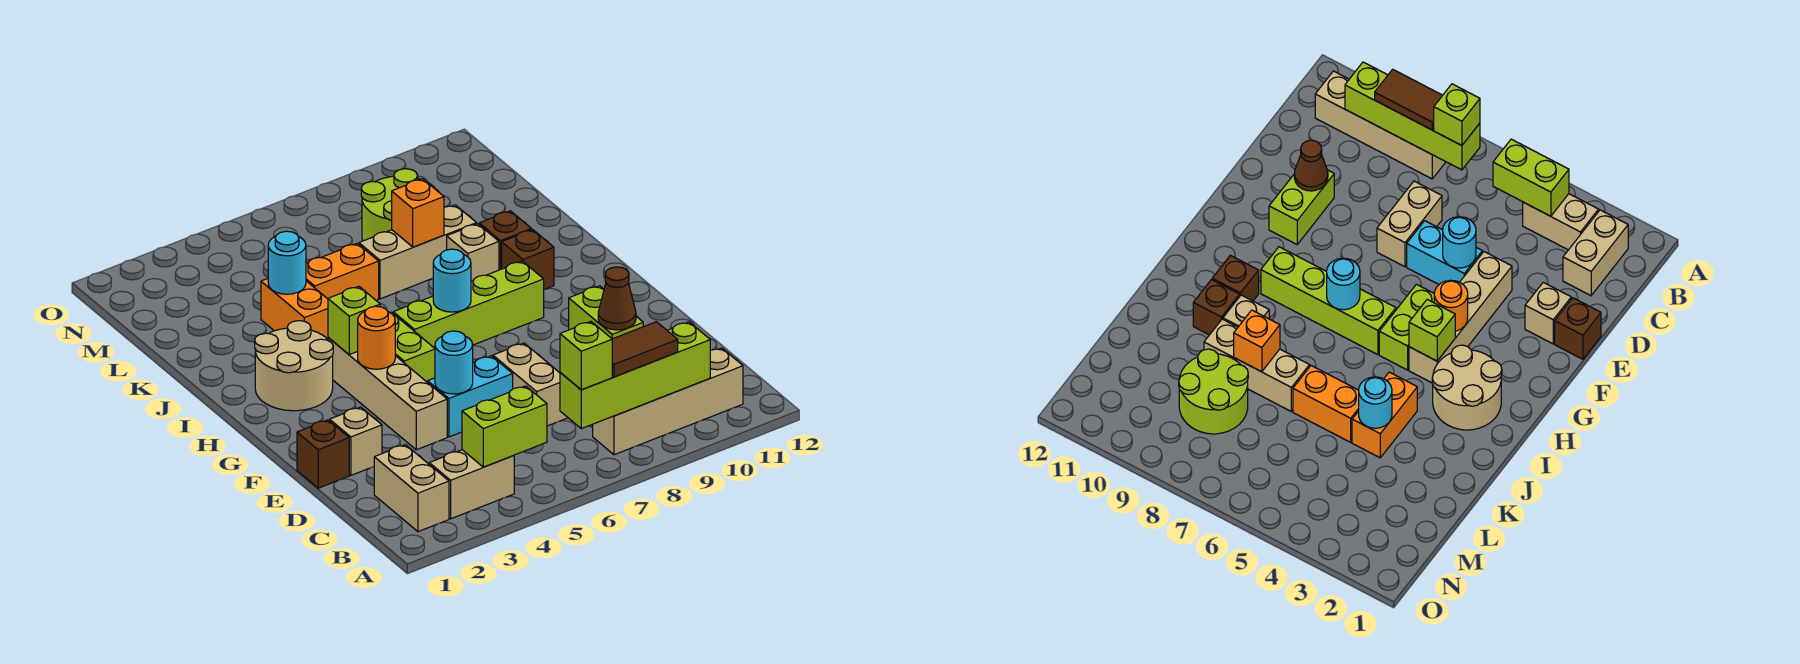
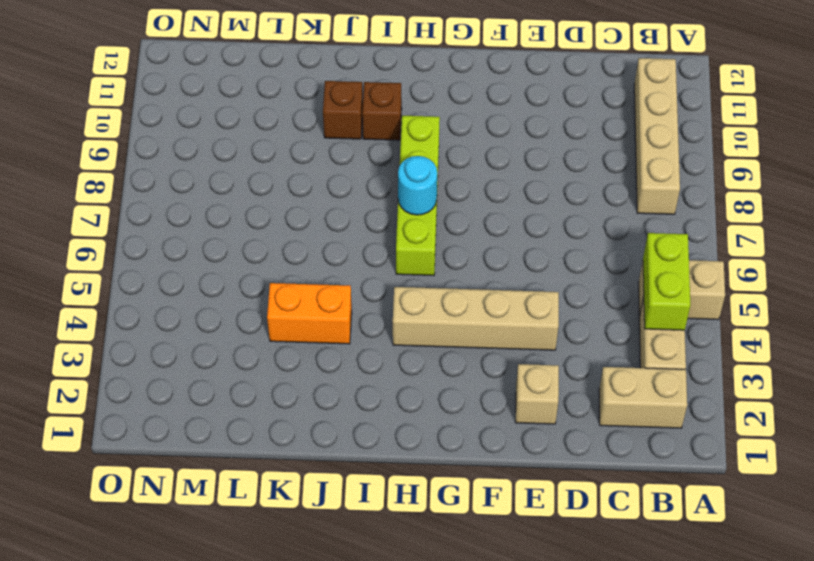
tan brick A5:B5 level 1 -> tan brick D7:E7 level 1
none -> brown brick E1 level 1
none -> cyan brick E5:E6 level 1
none -> lime brick E10:F10 level 1
none -> lime brick G5:H5 level 1

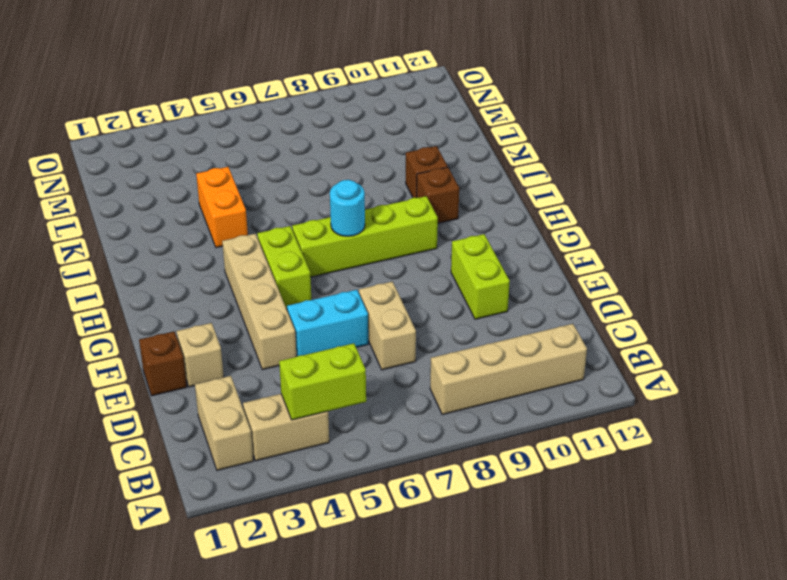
none -> tan round brick H2:I3 level 1
none -> tan brick J9 level 1
none -> orange brick K5:K6 level 1
none -> tan brick K7:K9 level 1

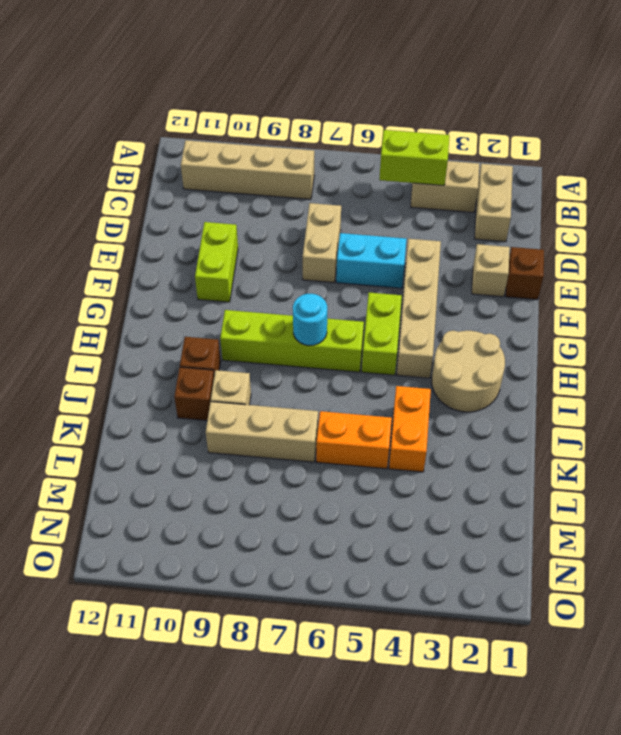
none -> lime round brick L8:M9 level 1
none -> lime brick B7:B10 level 2
none -> cyan round brick E5 level 2
none -> brown cone E10 level 2

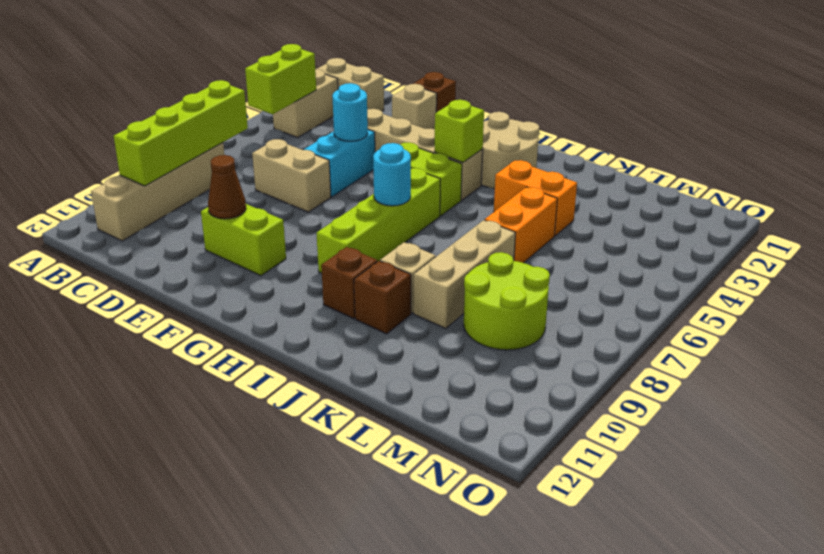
none -> orange round brick G4 level 2
none -> cyan round brick K4 level 2
none -> orange brick K8 level 2
none -> lime brick B7 level 3

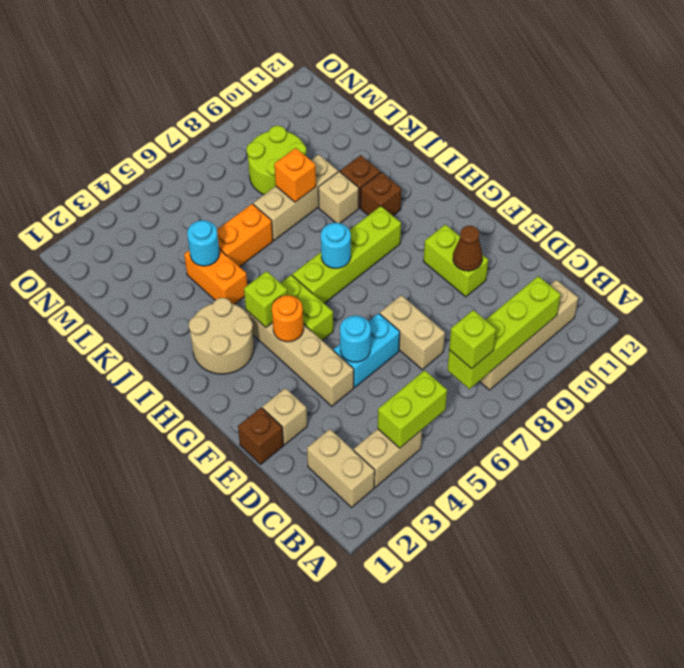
none -> brown tile B8:B9 level 3

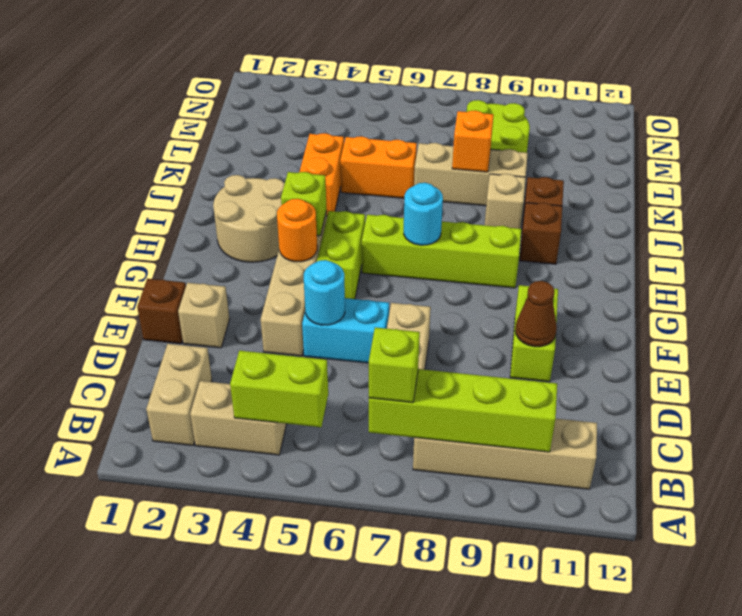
none -> cyan round brick K4 level 2
none -> brown tile B8:B9 level 3

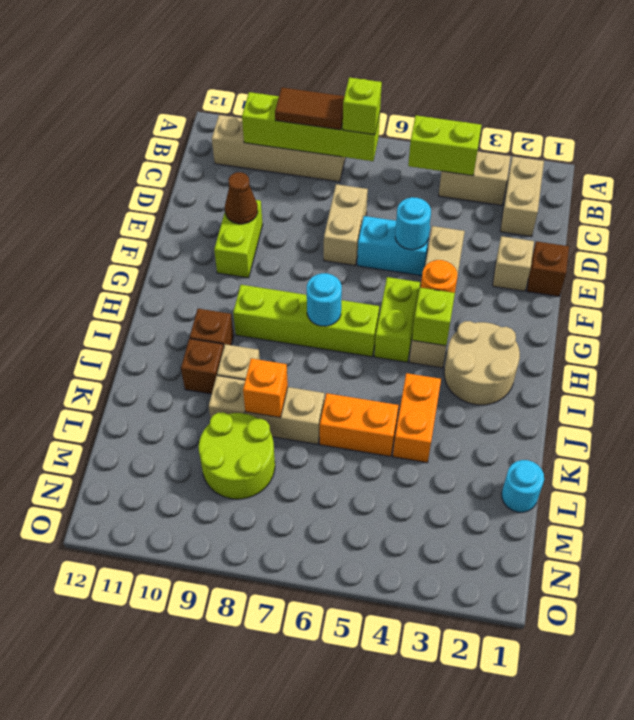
cyan round brick L1 level 1 -> cyan round brick K4 level 2

